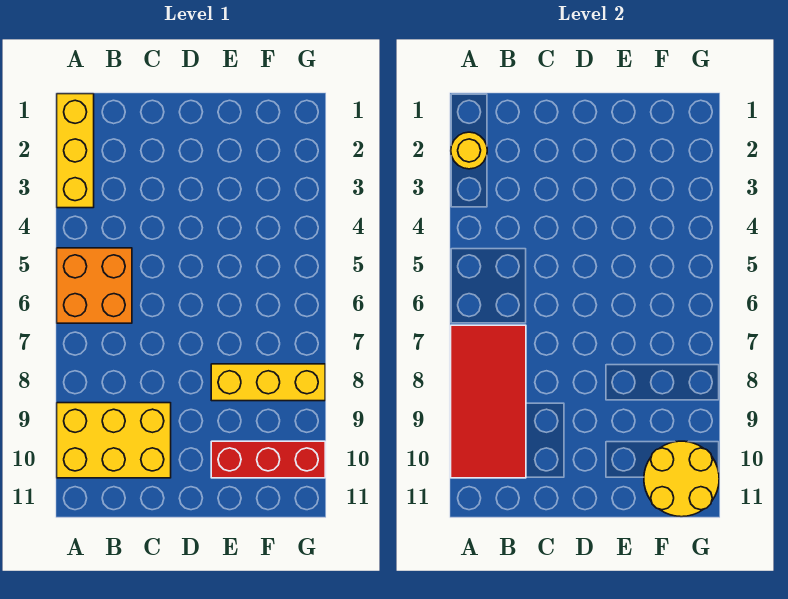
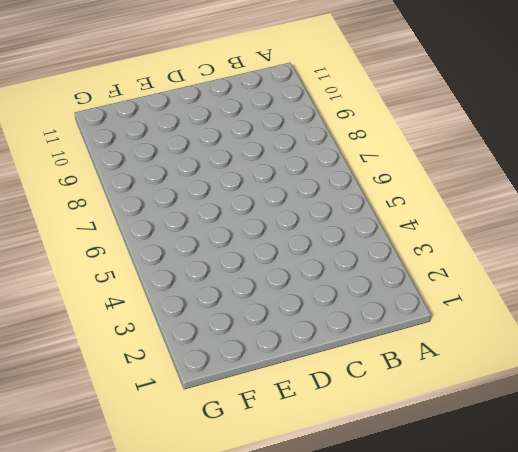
none -> yellow brick A1:A3 level 1
none -> orange brick A5:B6 level 1

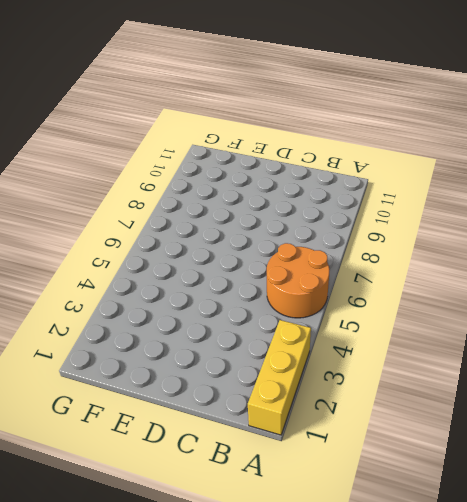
orange round brick A5:B6 level 1 -> orange brick A5:B6 level 1
none -> yellow brick A9:C10 level 1
none -> yellow brick E8:G8 level 1

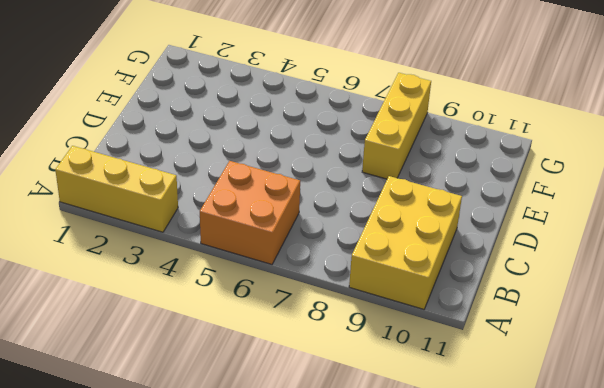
none -> red brick E10:G10 level 1
none -> yellow round brick A2 level 2

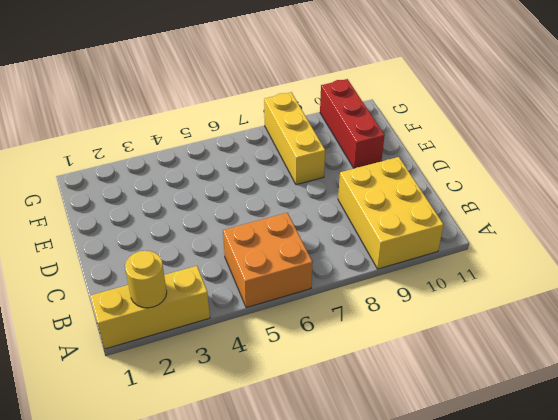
none -> red tile A7:B10 level 2
none -> yellow round brick F10:G11 level 2

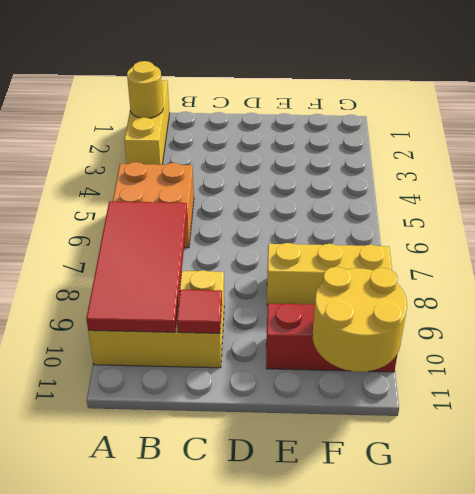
red tile C10 level 2 -> none

